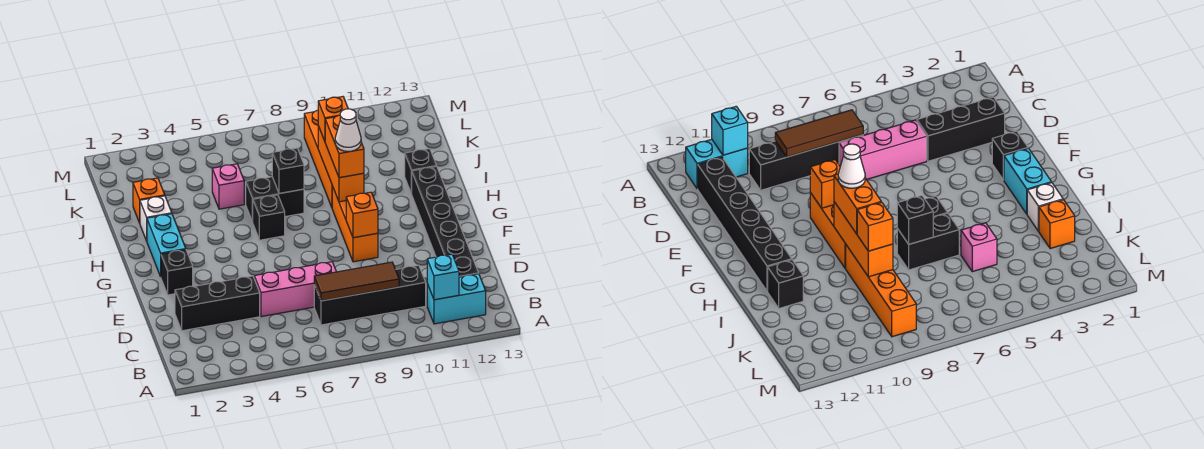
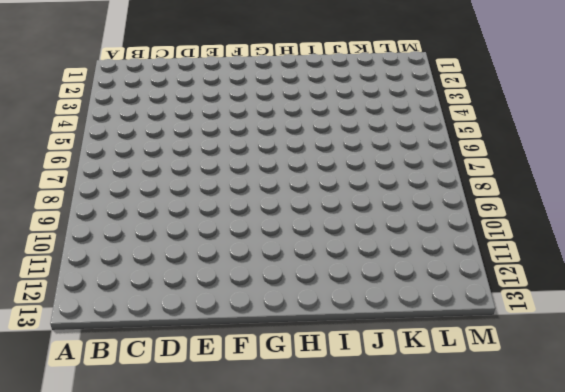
none -> cyan brick B11:B12 level 1
none -> black brick C7:C10 level 1
none -> black brick C12:H12 level 1

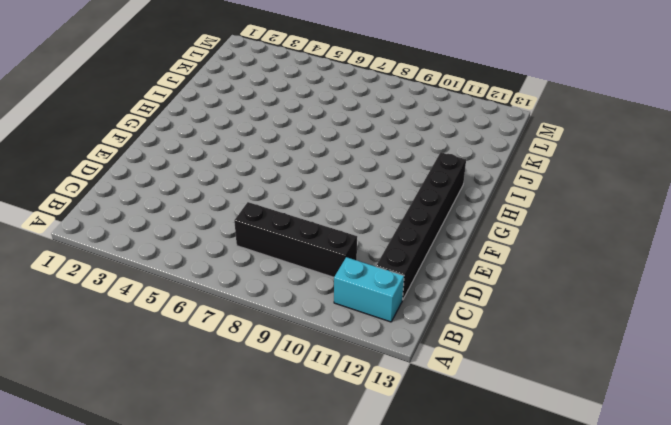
none -> black brick D2:D4 level 1
none -> pink brick D5:D7 level 1
none -> black brick F2 level 1

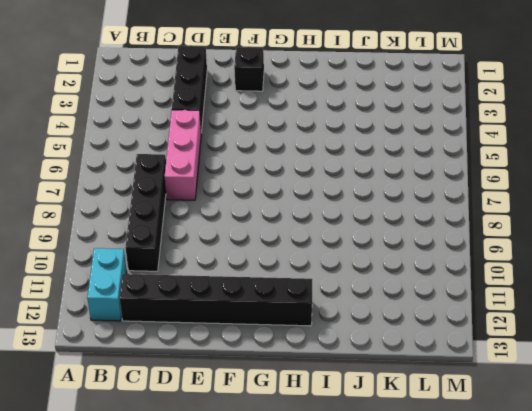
none -> orange brick F9:H9 level 1
none -> cyan brick G2:H2 level 1
none -> black brick H6 level 1

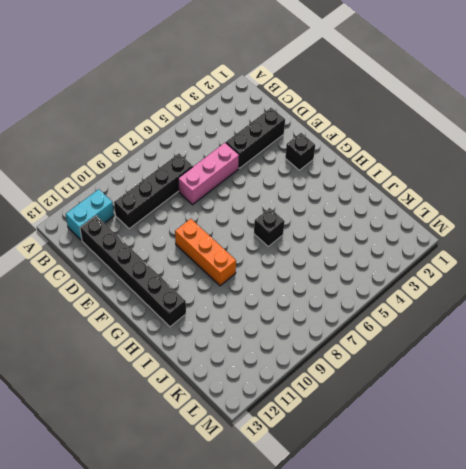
none -> cyan brick G2:H2 level 1
none -> white brick I2 level 1
none -> black brick I6:I7 level 1

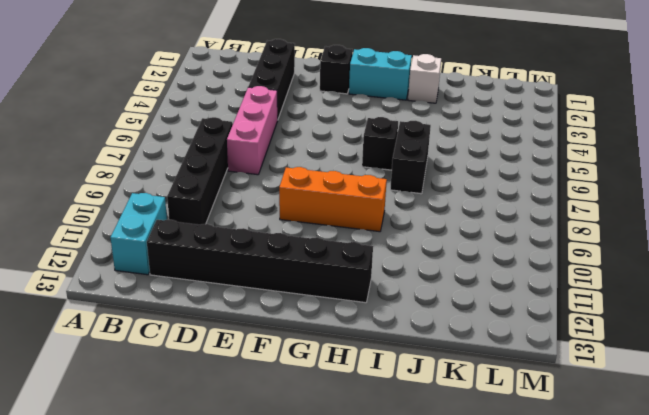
none -> orange brick I9:L9 level 1
none -> black brick I12 level 1
none -> orange brick J2 level 1

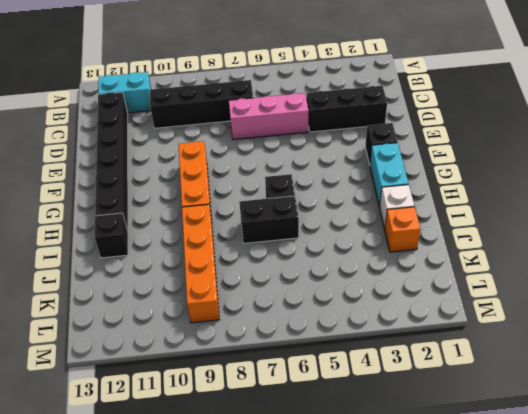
none -> pink brick J5 level 1
none -> cyan brick B11 level 2
none -> brown tile C7:C9 level 2

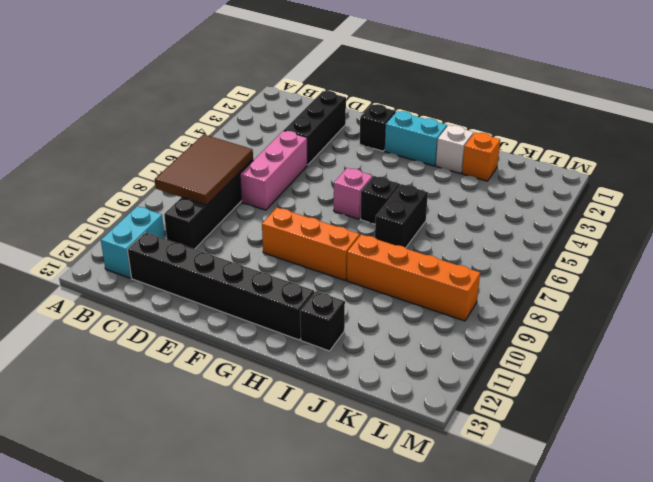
brown tile B7:C9 level 2 -> brown tile C7:C9 level 2
pink brick G6 level 1 -> pink brick J5 level 1
none -> cyan brick B11 level 2
none -> orange brick F9 level 2
none -> orange brick H9:J9 level 2

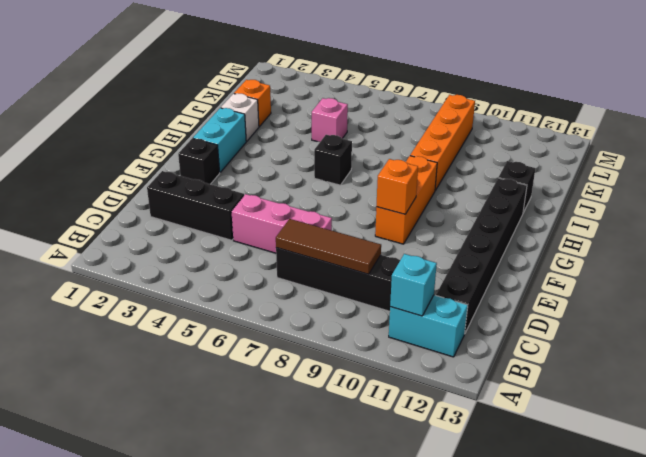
none -> black brick I6:I7 level 1
none -> orange brick H9:J9 level 2
none -> black brick I7 level 2

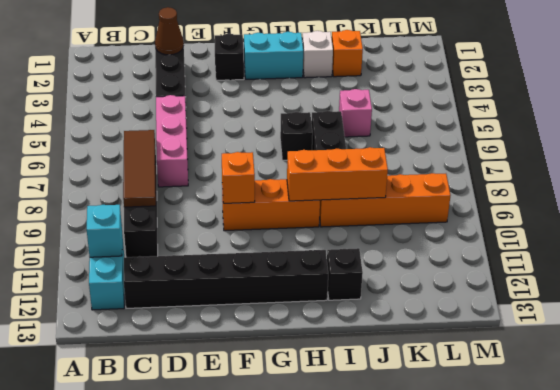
brown cone D2 level 2 -> none
none -> black brick I7 level 2
none -> orange brick H9:I9 level 3
none -> orange brick J9 level 3

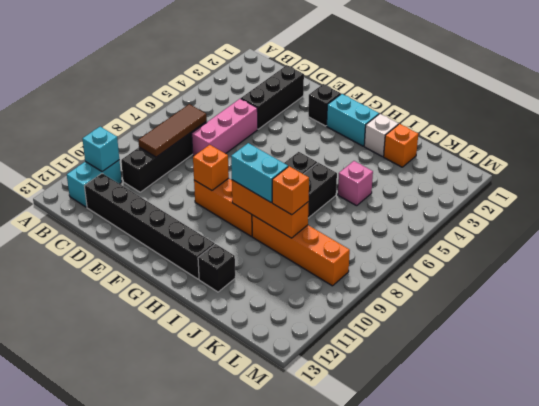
cyan brick H9:I9 level 3 -> orange brick H9:I9 level 3
none -> black brick I7 level 2
none -> white cone H9 level 4

